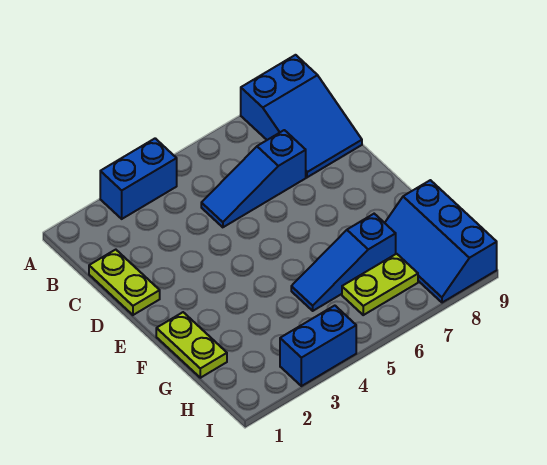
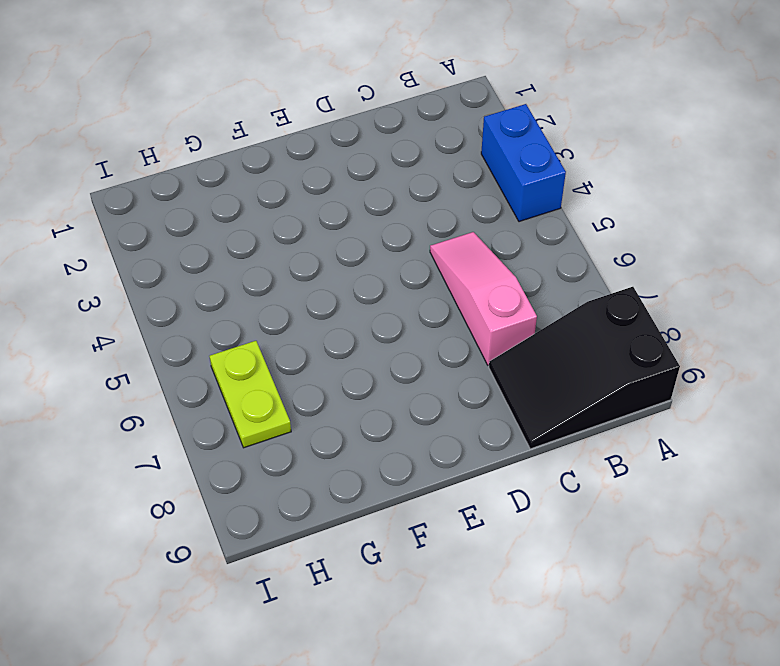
black slope A8:C9 level 1 top A -> blue slope A8:C9 level 1 top A
pink slope C5:C7 level 1 top 7 -> blue slope C5:C7 level 1 top 7
none -> lime plate C1:D1 level 1
none -> lime plate F1:G1 level 1

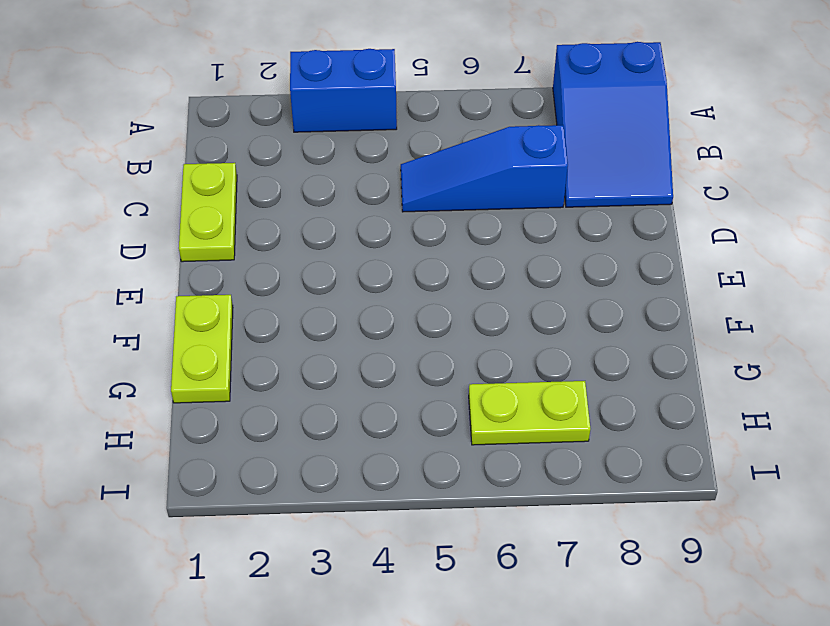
none -> blue slope G5:G7 level 1 top 7
none -> blue slope G8:I9 level 1 top 9

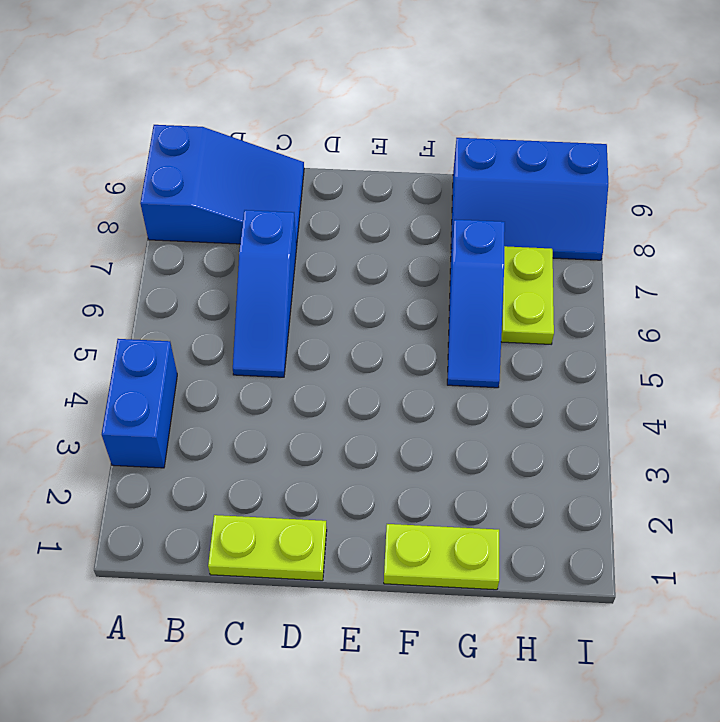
none -> blue brick I3:I4 level 1

